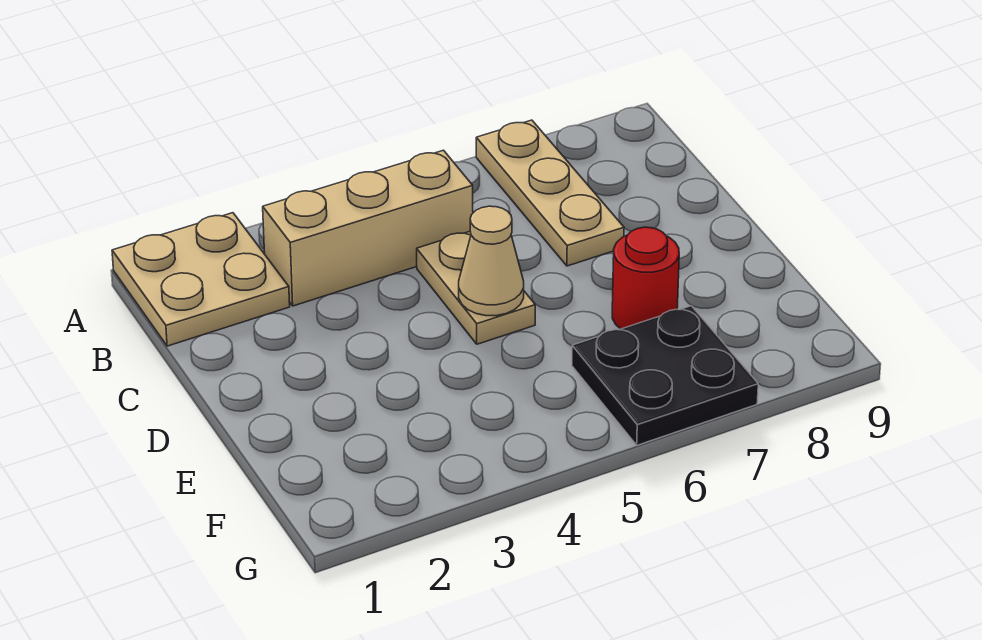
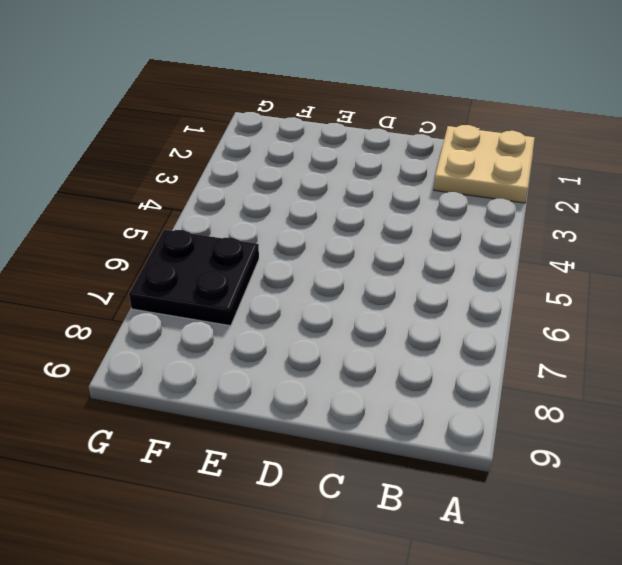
none -> tan plate A7:C7 level 1
none -> tan brick B3:B5 level 1

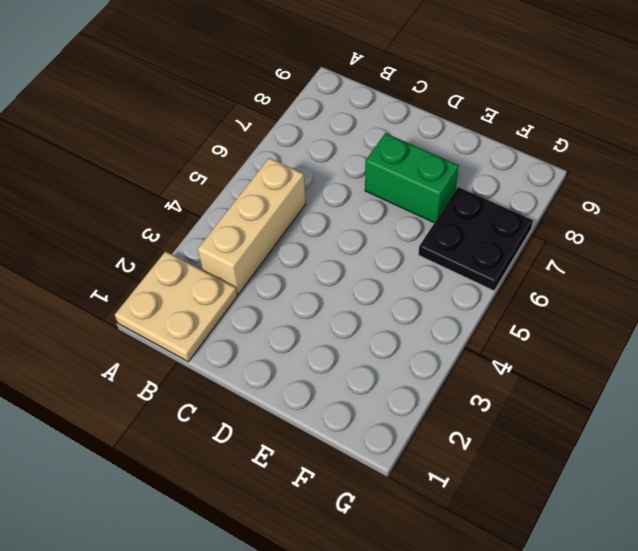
green brick D7:E7 level 1 -> red round brick E7 level 1
none -> tan plate A7:C7 level 1
none -> tan plate C5:D5 level 1

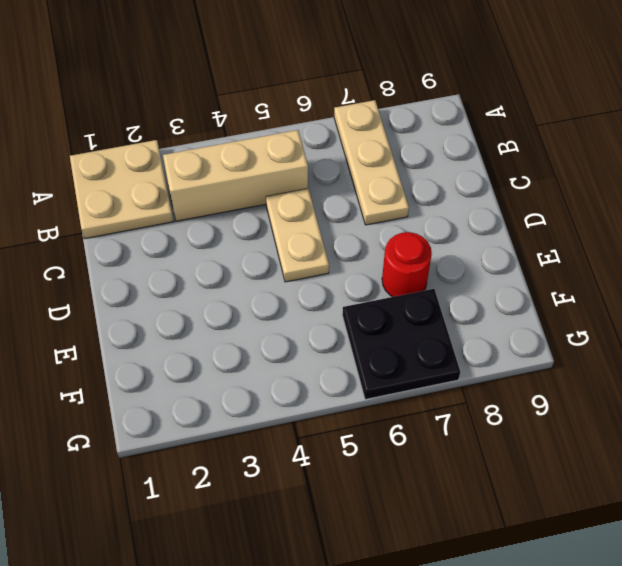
none -> tan cone D5 level 2

